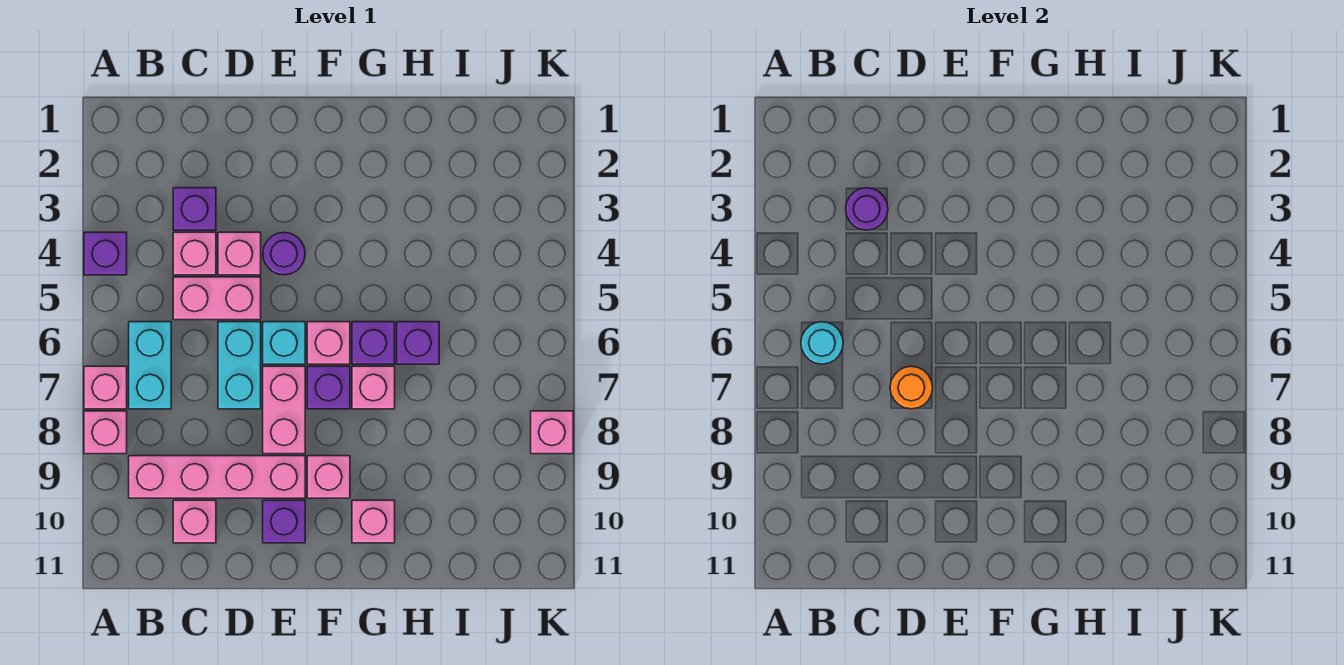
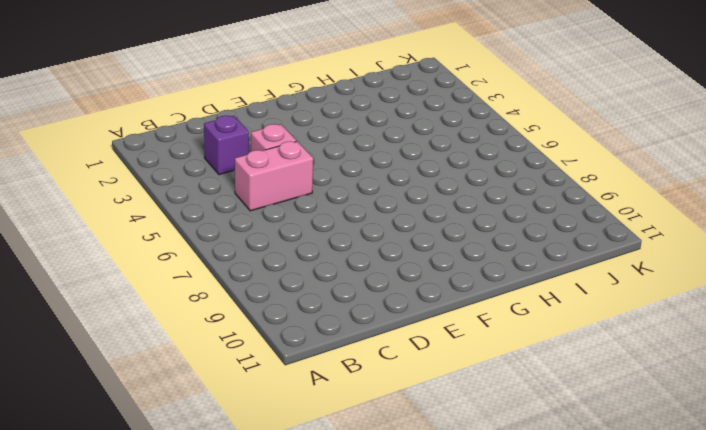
none -> purple brick A4 level 1
none -> pink brick A7 level 1
none -> pink brick A8 level 1

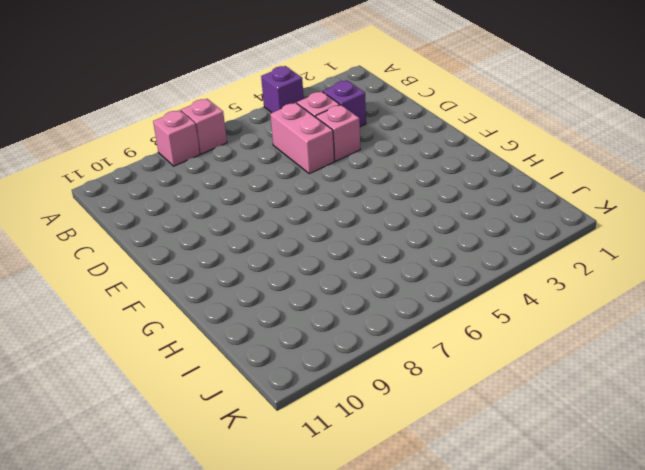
none -> cyan brick B6:B7 level 1
none -> pink brick B9:E9 level 1
none -> pink brick C10 level 1

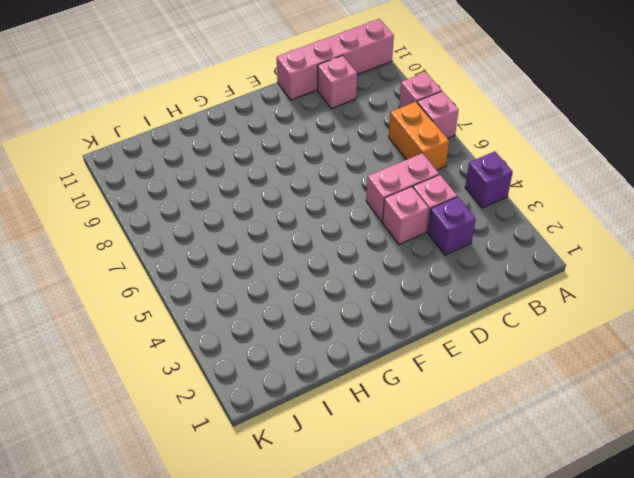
pink brick A11:D11 level 1 -> pink brick B9:E9 level 1
orange brick B6:B7 level 1 -> cyan brick B6:B7 level 1
none -> cyan brick D6:D7 level 1
none -> purple round brick E4 level 1
none -> cyan brick E6 level 1

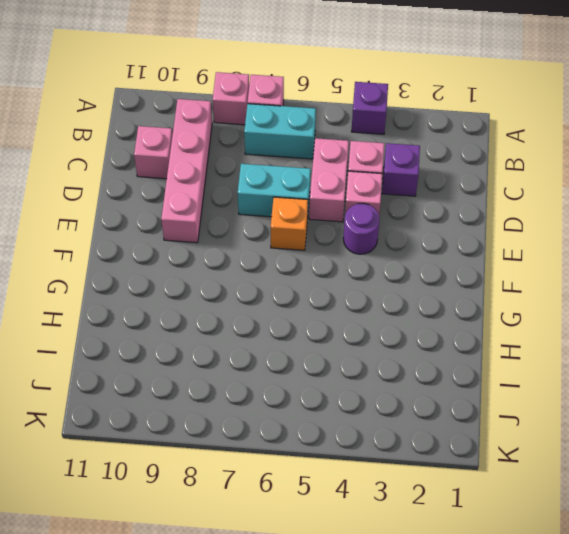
orange brick E6 level 1 -> cyan brick E6 level 1
none -> pink brick E7:E8 level 1
none -> purple brick E10 level 1
none -> pink brick F6 level 1

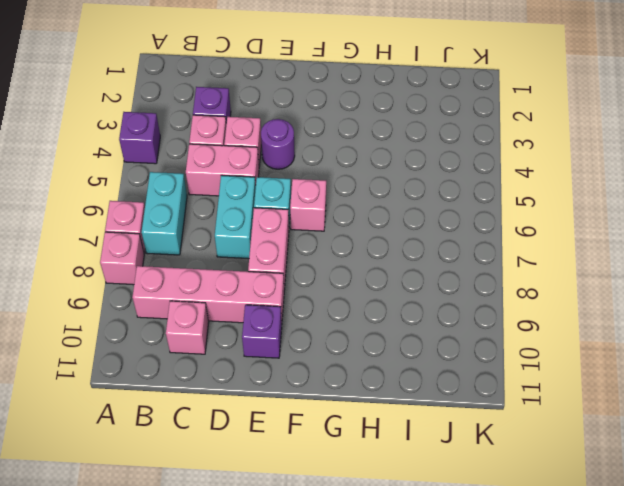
none -> purple brick F7 level 1
none -> pink brick F9 level 1
none -> purple brick G6 level 1

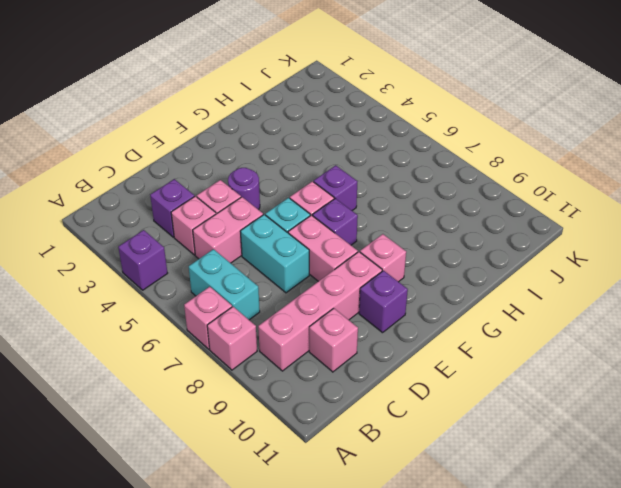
none -> pink brick G7 level 1
none -> pink brick G10 level 1
none -> purple brick H6 level 1

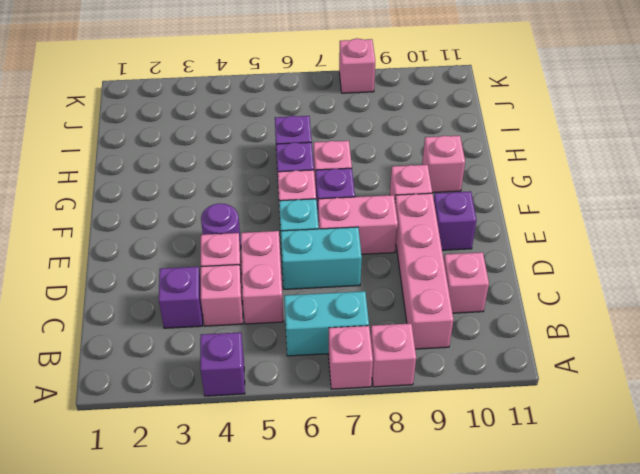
none -> cyan round brick B6 level 2
none -> purple round brick C3 level 2
none -> orange round brick D7 level 2

